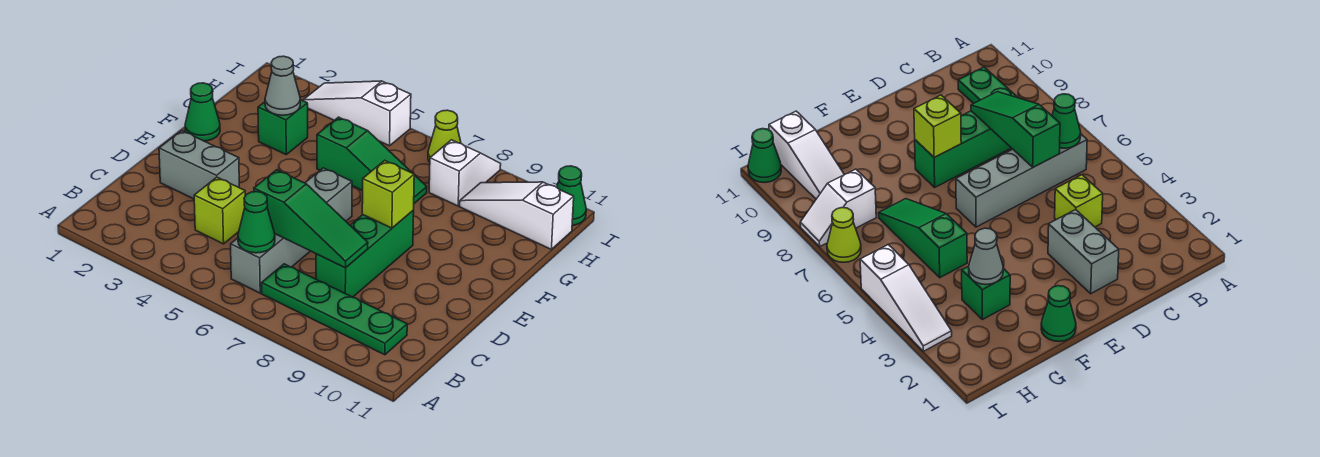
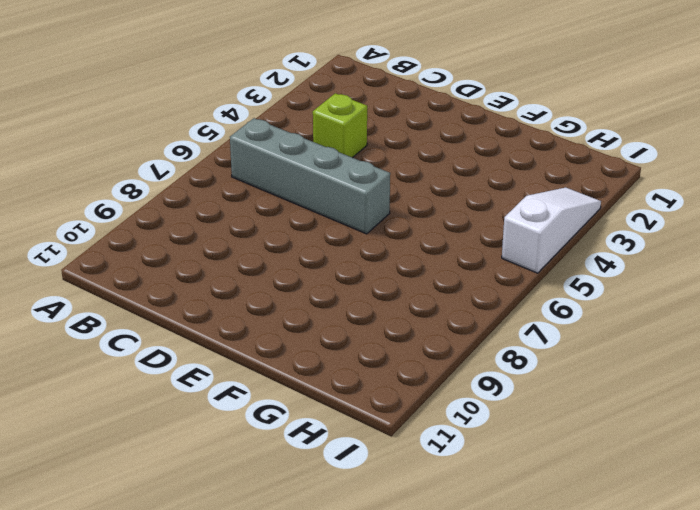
none -> green plate B7:B10 level 1
none -> green brick C8:E8 level 1
none -> grey brick D2:D3 level 1

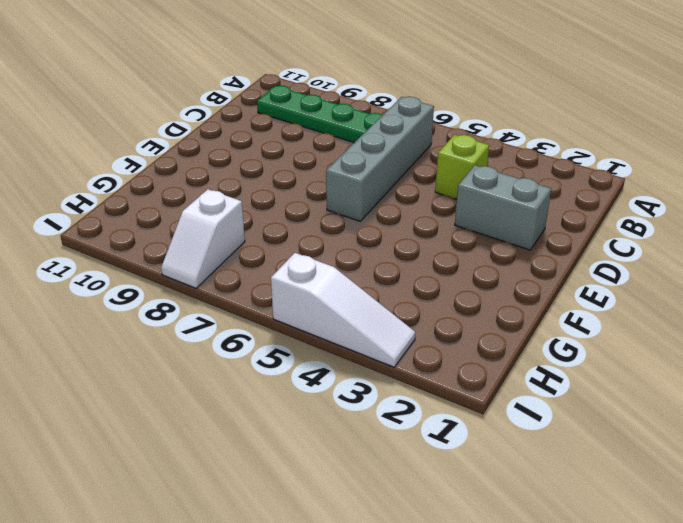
none -> green brick C8:E8 level 1
none -> green cone F1 level 1
none -> green brick G3 level 1

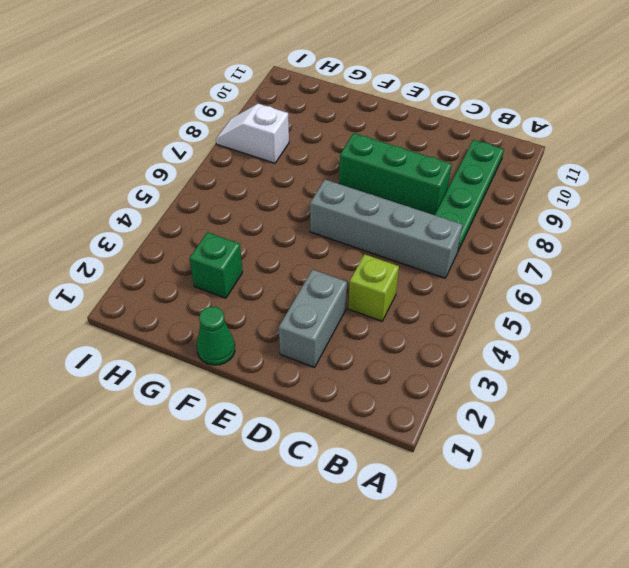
none -> green slope G5:G7 level 1 top 5
none -> white slope H9:H11 level 1 top 11
none -> white slope I3:I5 level 1 top 5

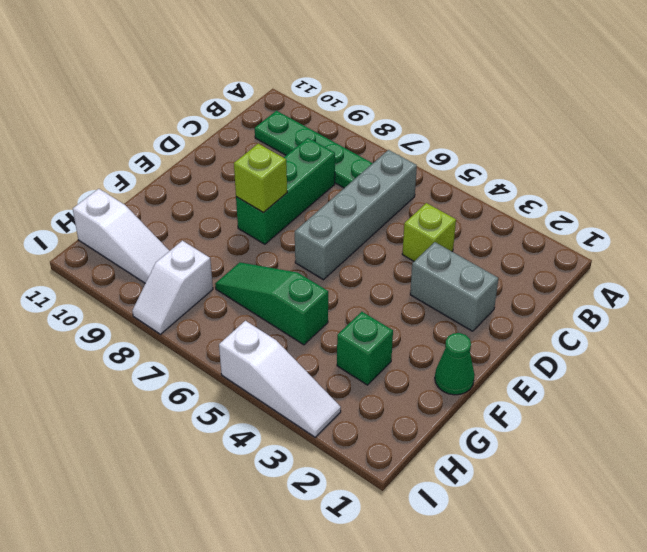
none -> lime cone I7 level 1
none -> green cone I11 level 1
none -> green cone B6 level 2

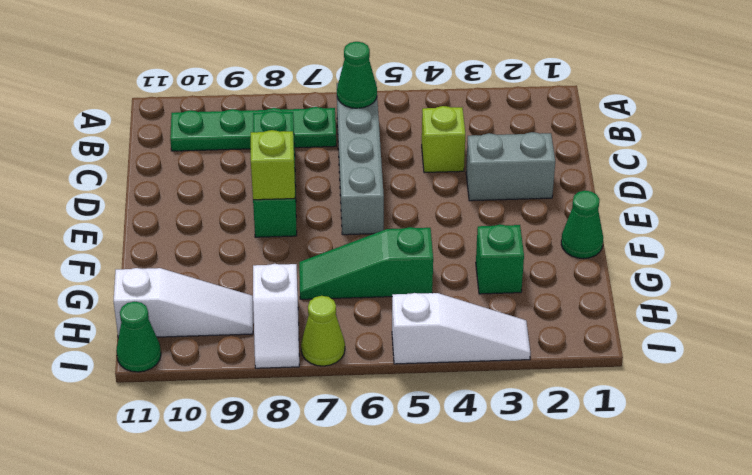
none -> green slope C6:C8 level 2 top 6
none -> grey cone G3 level 2

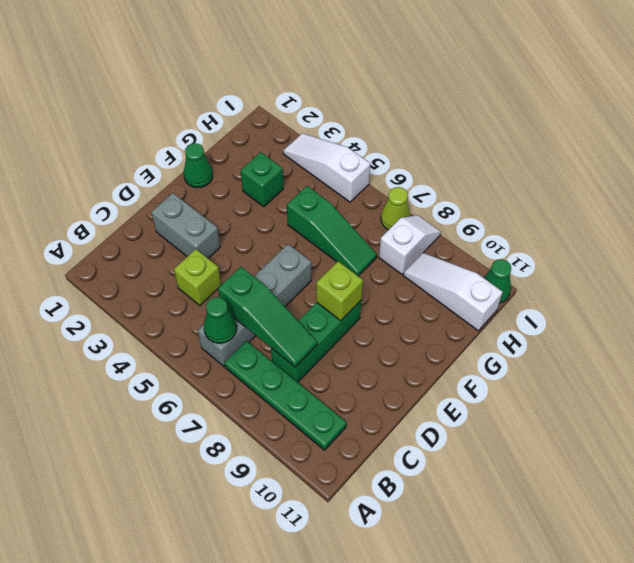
none -> grey cone G3 level 2

